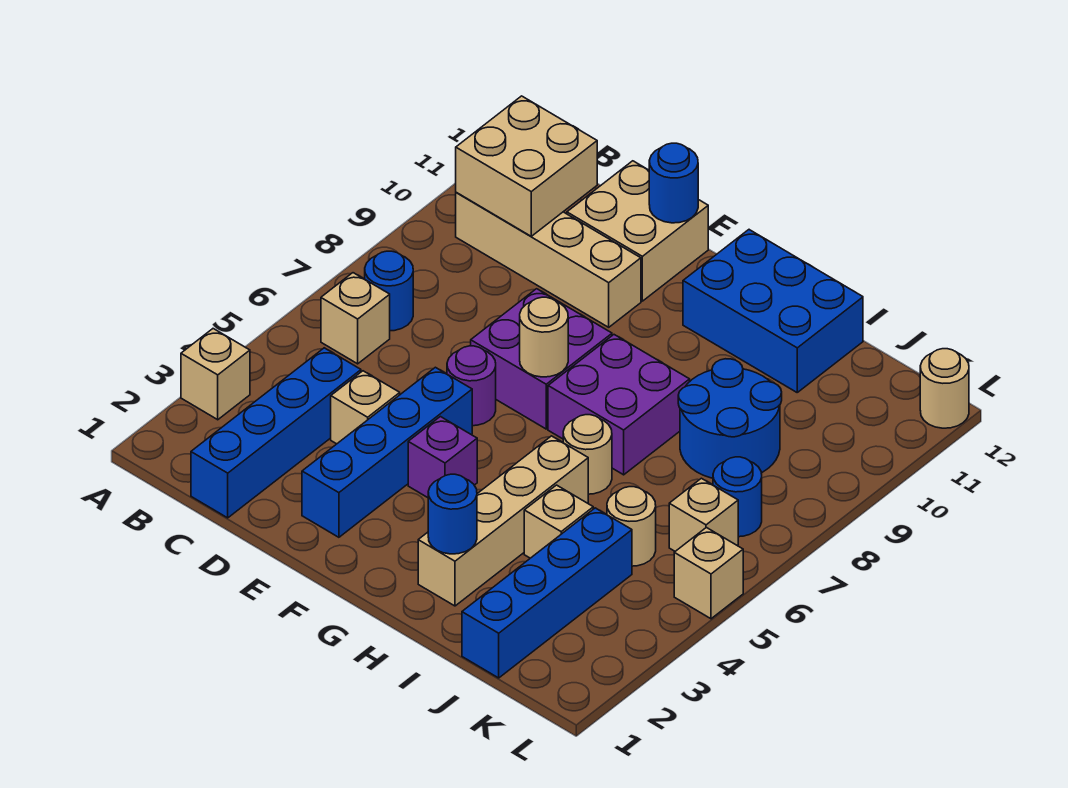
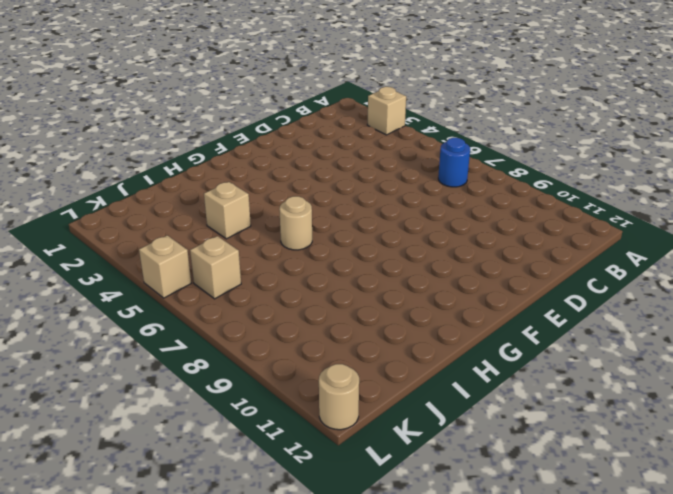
none -> tan brick B6 level 1
none -> tan brick B10:E10 level 1
none -> blue brick C1:C4 level 1

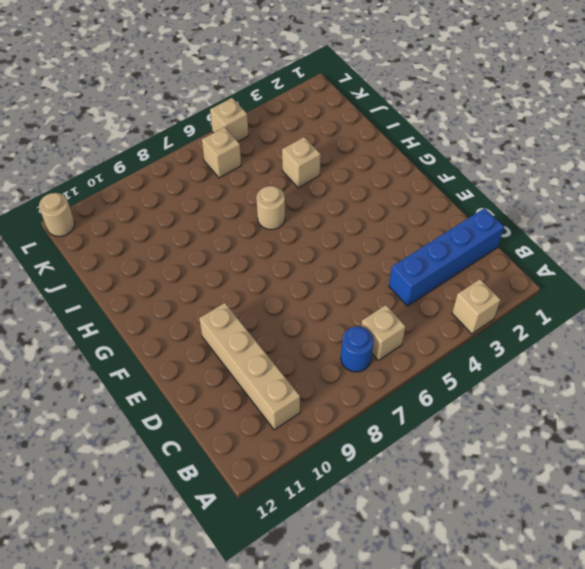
none -> tan brick D4 level 1
none -> tan brick D11:E12 level 1
none -> blue brick E2:E5 level 1

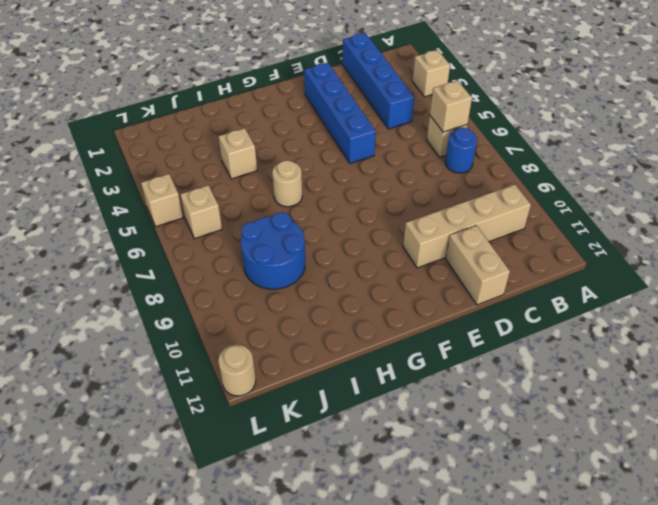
tan brick B6 level 2 -> tan brick D4 level 1
tan brick D11:D12 level 1 -> tan brick D11:E12 level 1
none -> purple round brick E6 level 1
none -> purple brick E7:F8 level 1
none -> purple brick F4 level 1

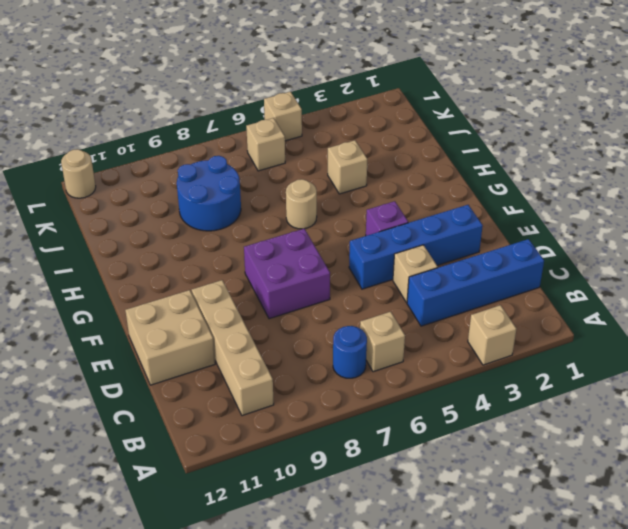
none -> purple round brick E6 level 1
none -> purple brick G7:H8 level 1
none -> blue brick G11:I12 level 1

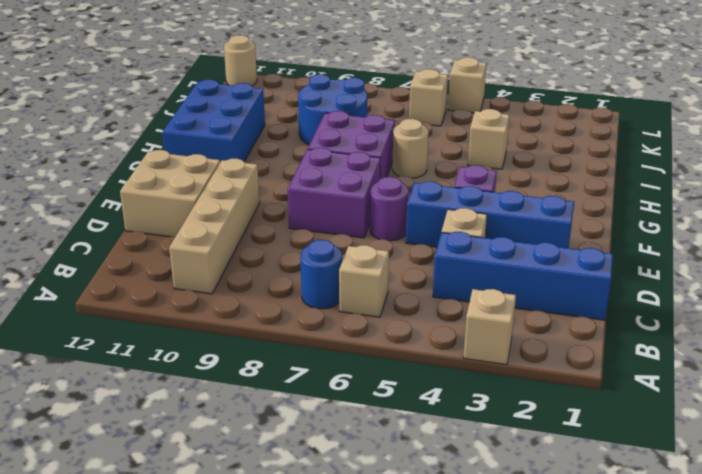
none -> tan brick H2:H5 level 1
none -> blue brick J1:J4 level 1
none -> tan round brick J5 level 1

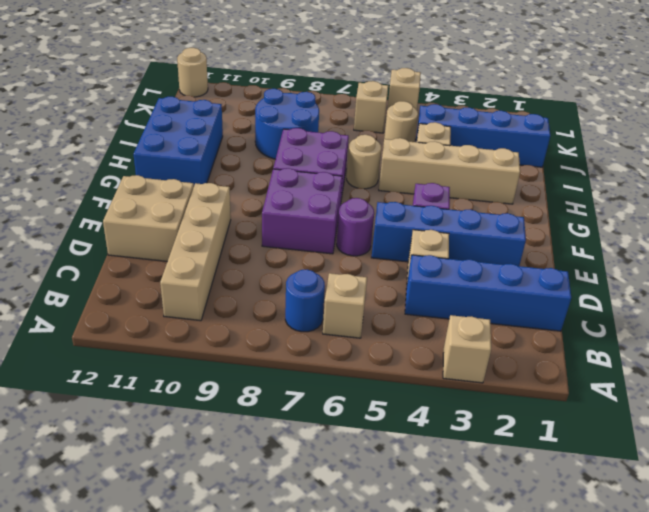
none -> blue round brick K7 level 1
none -> tan brick B10:C11 level 2
none -> blue round brick E12 level 2

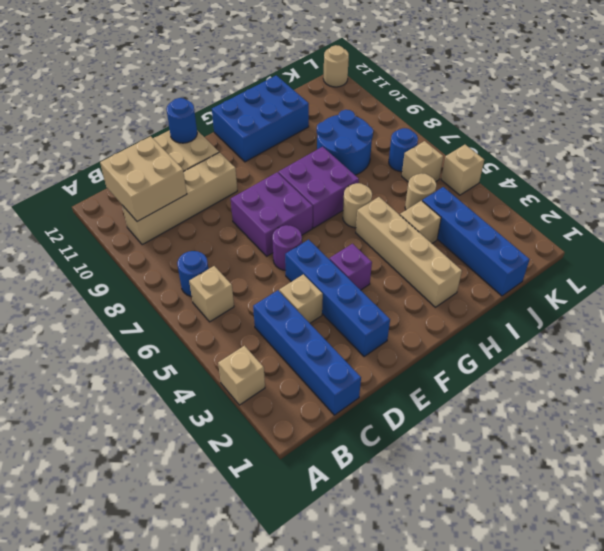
none -> tan round brick F7 level 2
none -> blue round brick H2 level 2

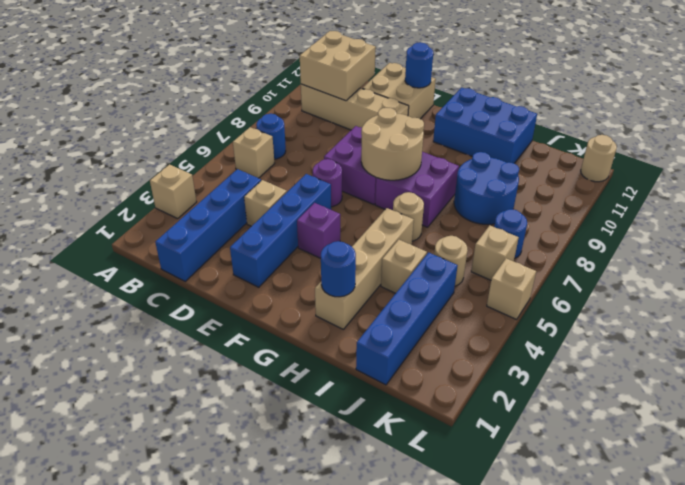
tan round brick F7:G8 level 2 -> tan round brick F7 level 2

